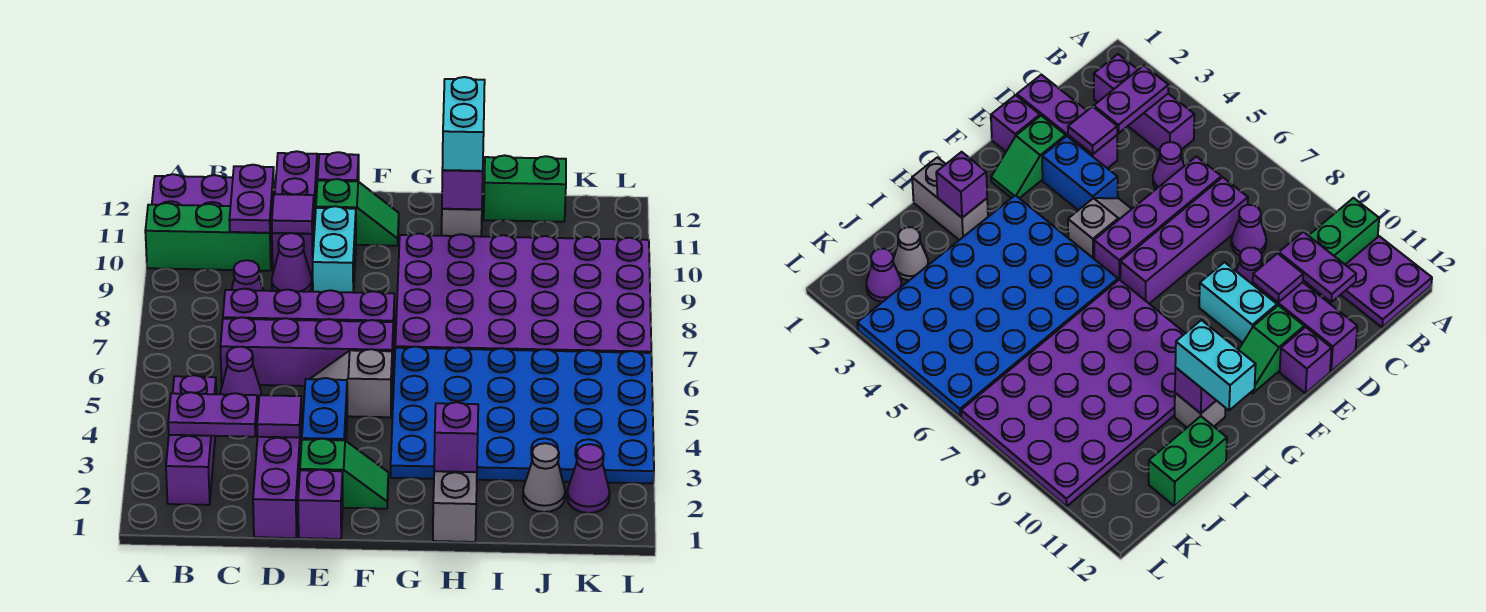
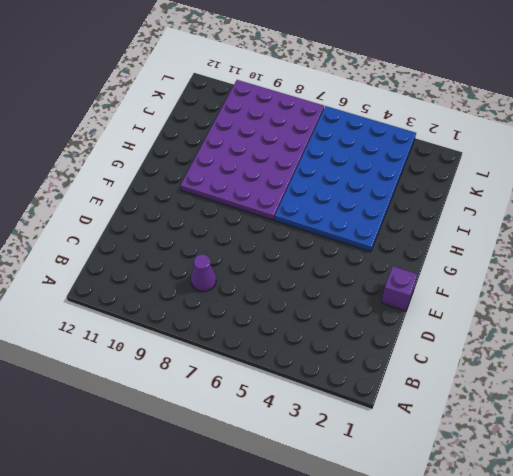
none -> green brick A10:C10 level 1
none -> purple plate A11:B12 level 1
none -> purple brick B2:B4 level 1
none -> purple cone C5 level 1

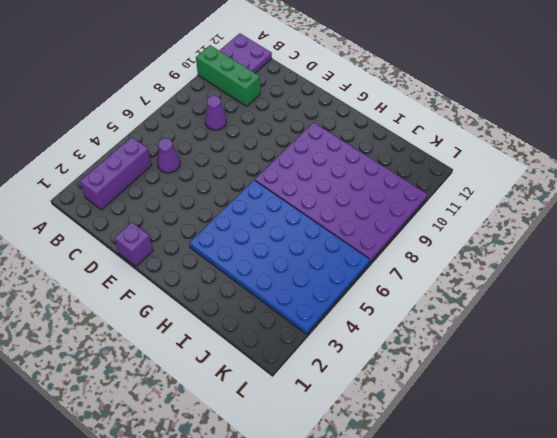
none -> purple brick C6:F6 level 1
none -> purple brick C7:F7 level 1
none -> purple brick D1:D3 level 1
none -> purple cone D9 level 1

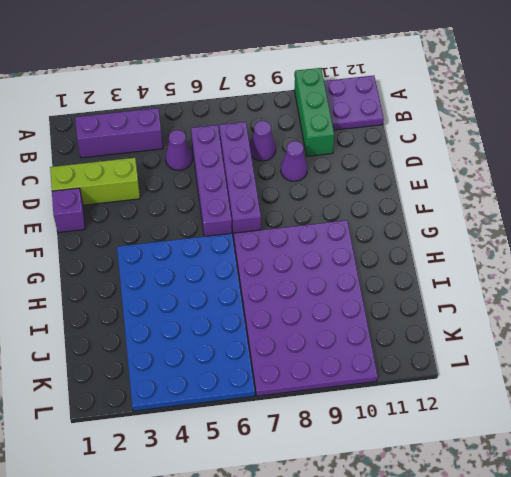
lime brick D1:D3 level 1 -> purple brick D1:D3 level 1
none -> purple brick D10:D12 level 1
none -> green slope E2:F2 level 1 top E
none -> blue brick E3:E4 level 1
none -> grey slope E5:F5 level 1 top F

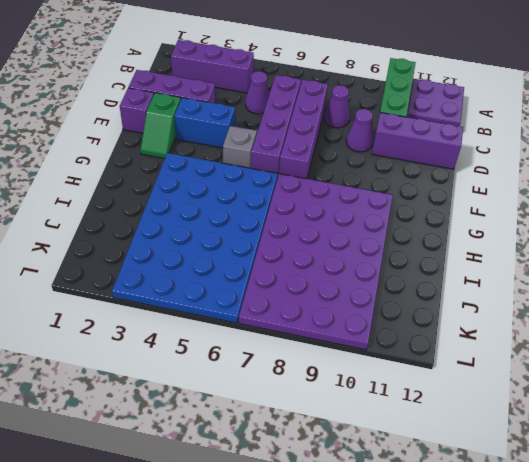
none -> cyan brick E9:E10 level 1
none -> green slope E11:F11 level 1 top E
none -> purple brick E12 level 1
none -> grey brick H1:H2 level 1

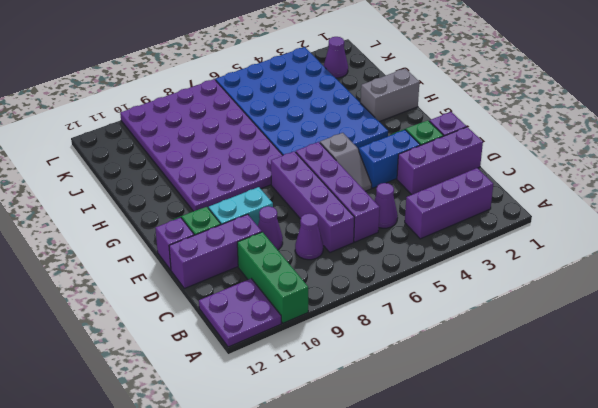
none -> grey brick H11 level 1
none -> green brick I12:J12 level 1
none -> grey cone J2 level 1
none -> purple plate B3:C3 level 2

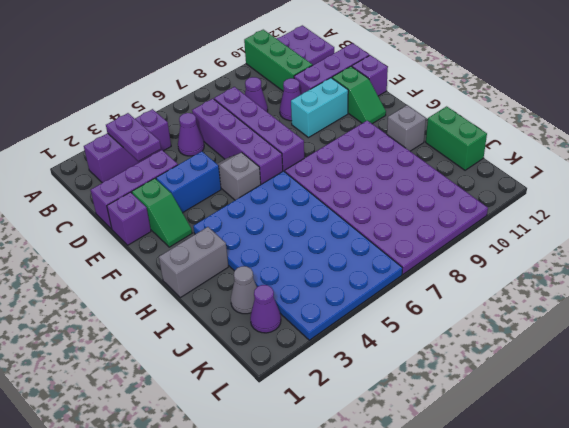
none -> purple plate C10:C11 level 2
none -> purple tile D3 level 2
none -> purple tile D10 level 2
none -> purple brick H2 level 2

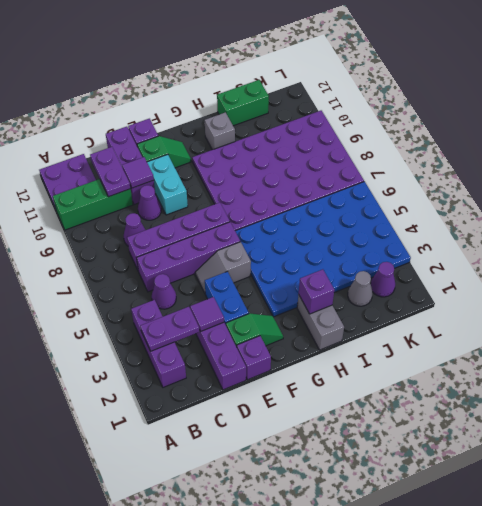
none -> purple brick H11 level 2
none -> cyan brick H11:H12 level 3

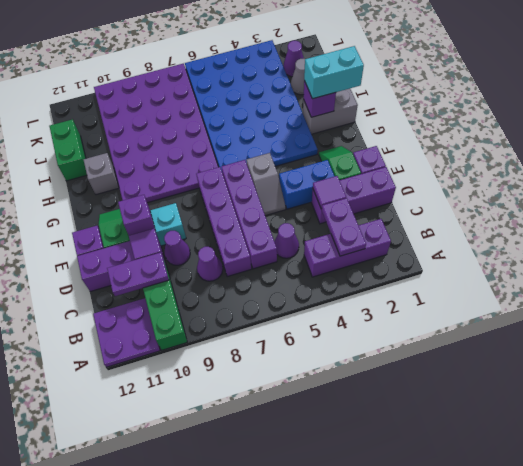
purple brick E10 level 2 -> purple brick H11 level 2
cyan brick H1:H2 level 3 -> cyan brick H11:H12 level 3

